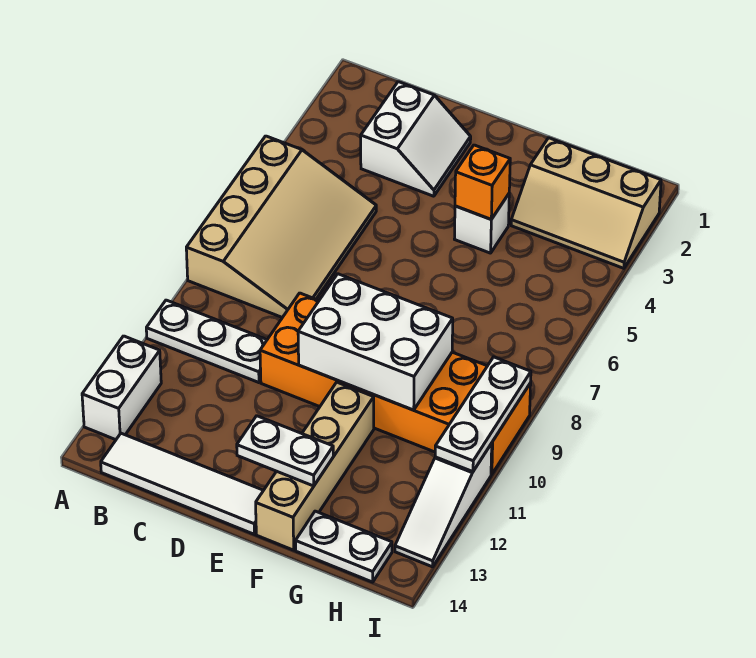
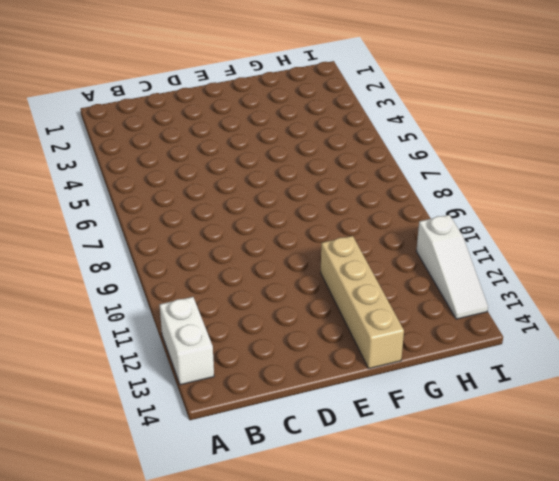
none -> tan slope A5:C8 level 1 top A
none -> white plate A10:C10 level 1
none -> white tile B14:E14 level 1

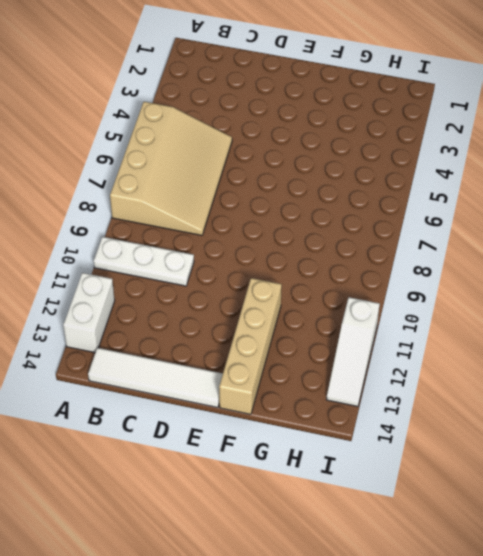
none -> white slope C2:D3 level 1 top C
none -> orange brick D9:I10 level 1
none -> white brick F4 level 1

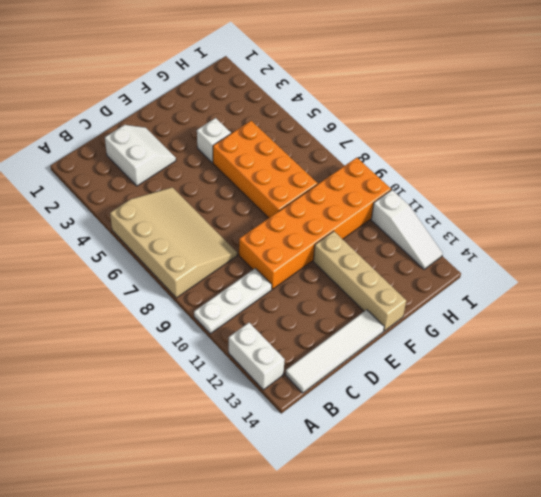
orange brick F5:G8 level 1 -> none
none -> tan slope G2:I3 level 1 top 2
none -> white plate G14:H14 level 1
none -> white brick E9:G10 level 2

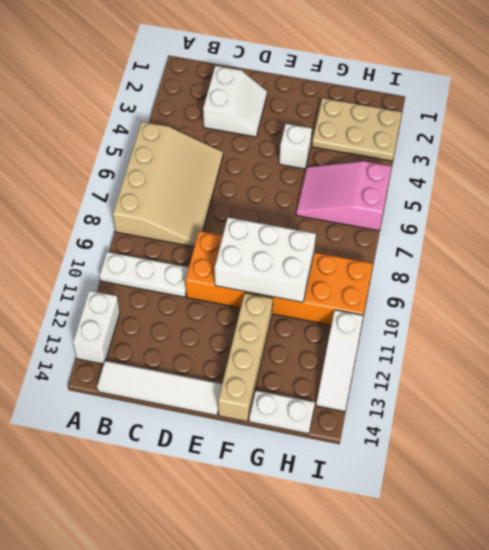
tan plate G2:I3 level 1 -> tan slope G2:I3 level 1 top 2
pink slope G5:I6 level 1 top I -> none
none -> white plate E13:F13 level 2
none -> orange brick F4 level 2
none -> white plate I9:I11 level 2

